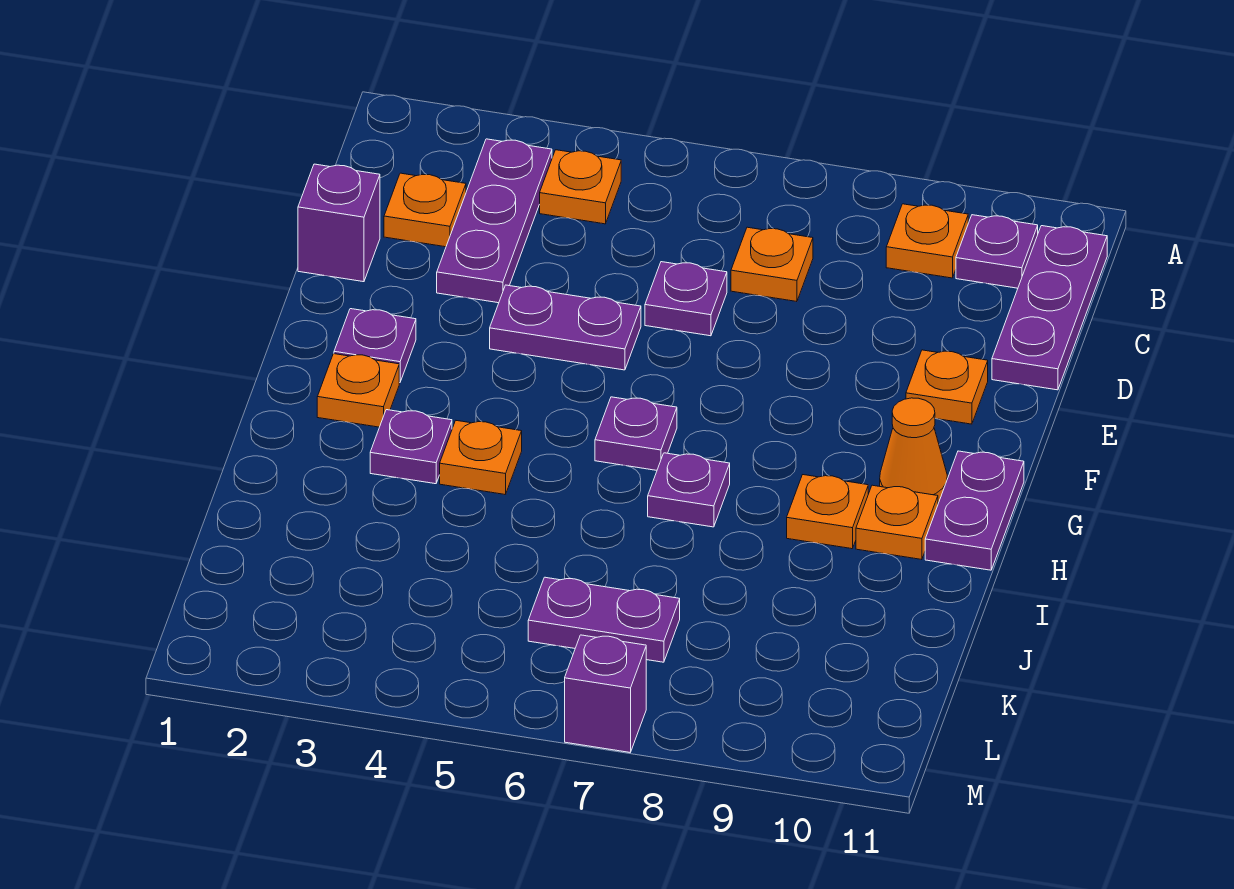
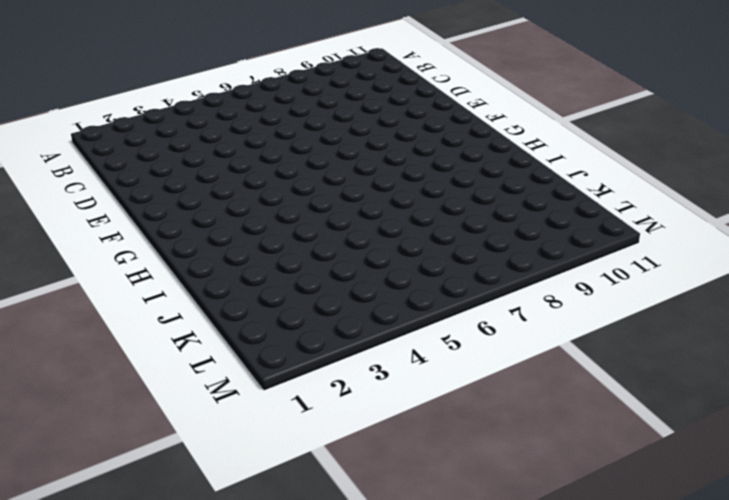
none -> purple plate B3:D3 level 1
none -> orange plate B4 level 1
none -> orange plate B9 level 1

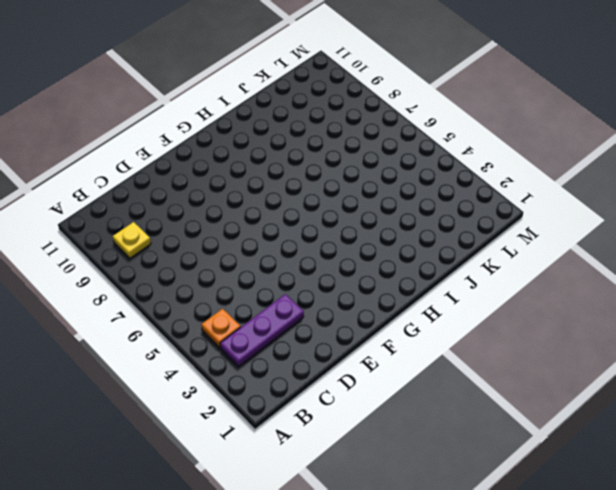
yellow plate B9 level 1 -> orange plate B9 level 1
none -> purple plate B10 level 1
none -> purple plate B11:D11 level 1
none -> orange plate C2 level 1

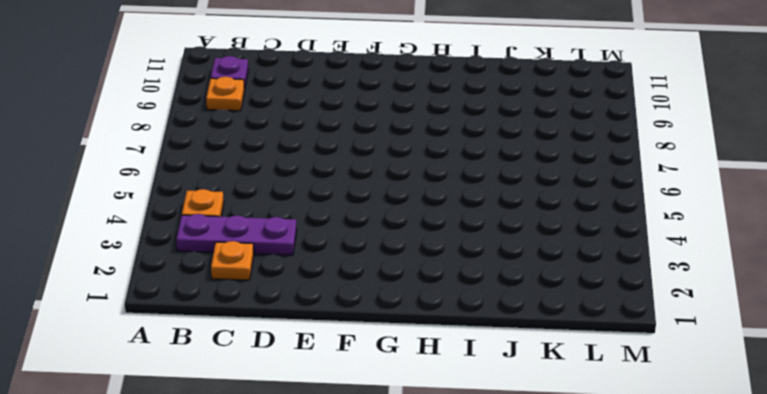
none -> purple plate B11:D11 level 1
none -> orange plate C7 level 1
none -> purple brick D1 level 1

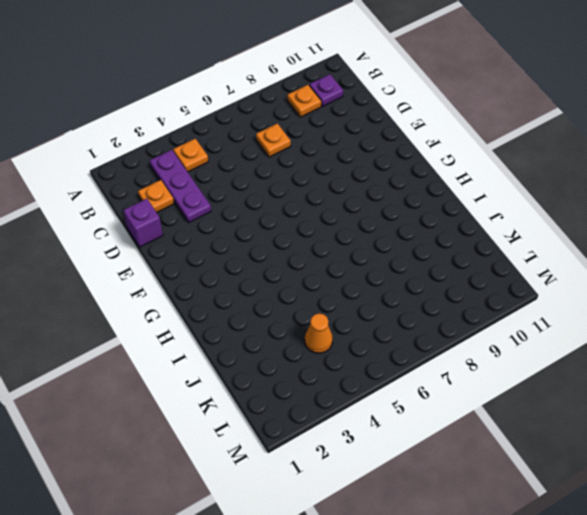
orange cone K4 level 1 -> orange cone G10 level 1
none -> purple plate B11:D11 level 1
none -> purple plate D6 level 1
none -> purple plate E4:E5 level 1

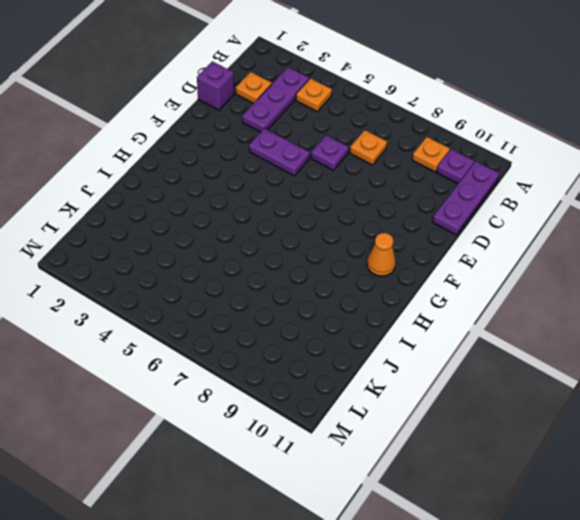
none -> orange plate E10 level 1
none -> purple plate F2 level 1
none -> orange plate G2 level 1

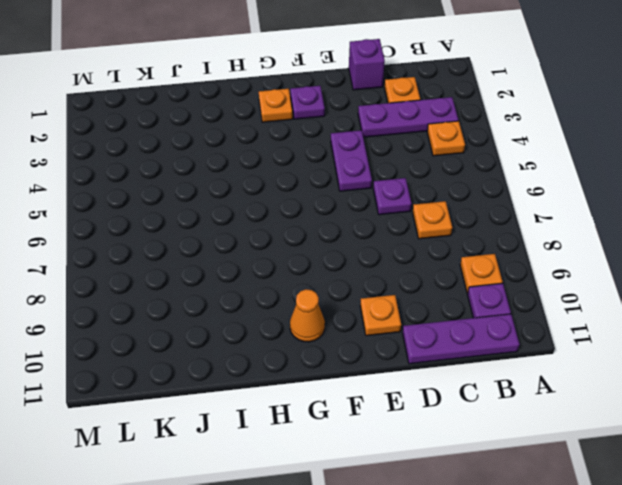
none -> purple plate G6 level 1
none -> purple plate G11:H11 level 1
none -> purple plate H3 level 1

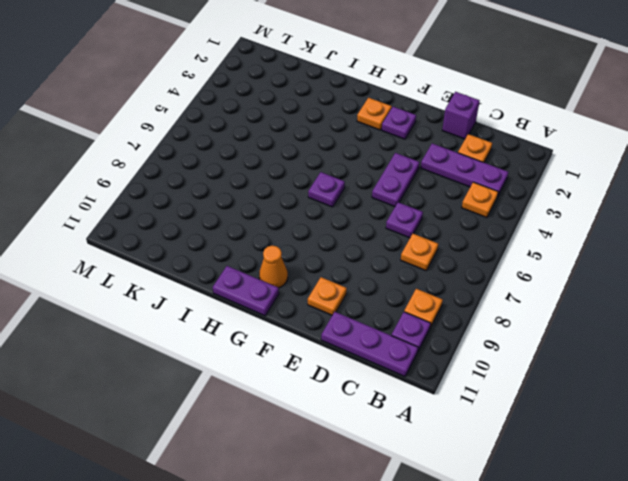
none -> purple plate H3 level 1
none -> orange plate H4 level 1
none -> purple plate H7 level 1

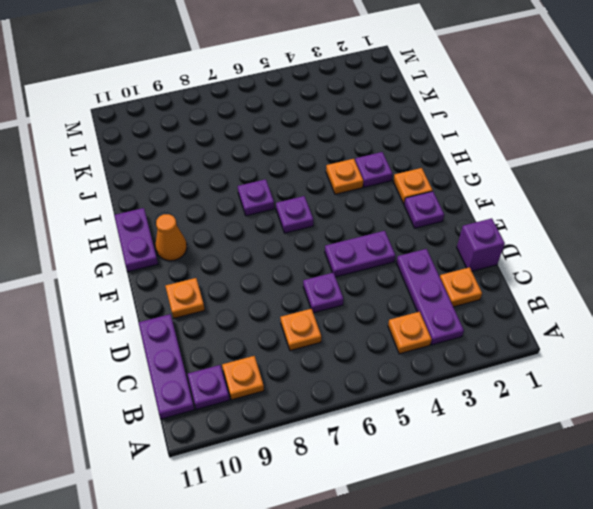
none -> orange plate H9 level 1
none -> orange plate H10 level 1
none -> purple plate K6:K7 level 1

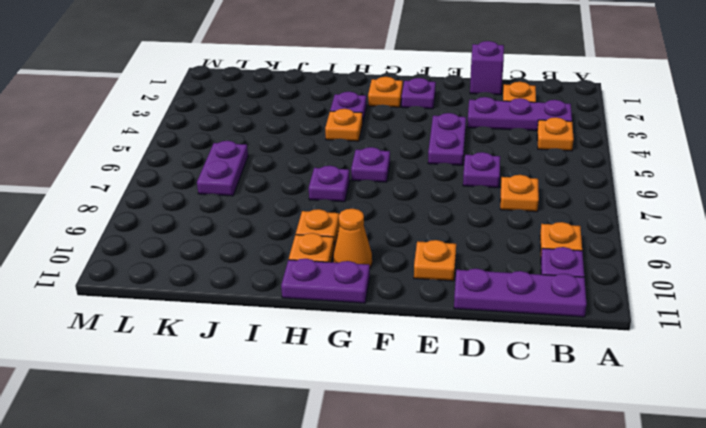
none -> purple brick M7 level 1

